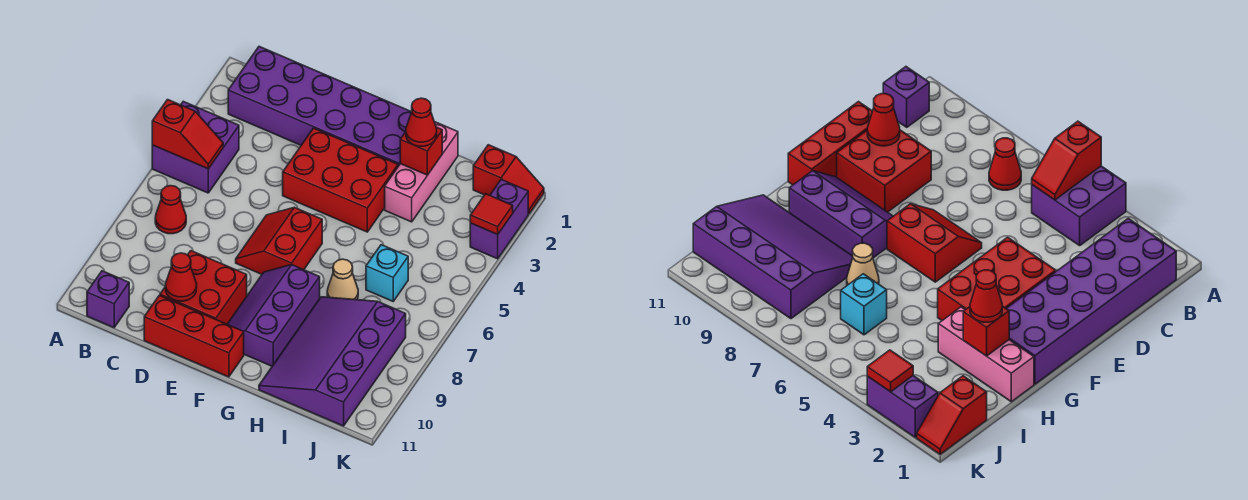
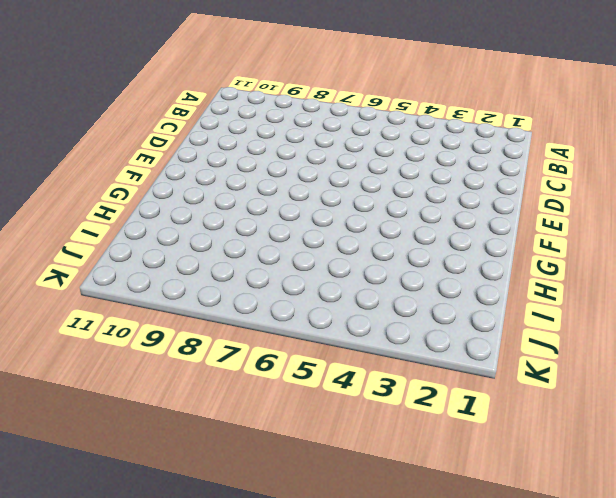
none -> purple brick A4:B5 level 1
none -> purple brick B1:G2 level 1
none -> red cone B7 level 1

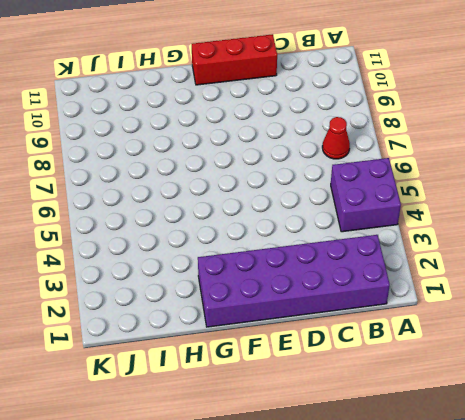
none -> purple brick B11 level 1
none -> red brick D9:E10 level 1
none -> red brick E3:G4 level 1

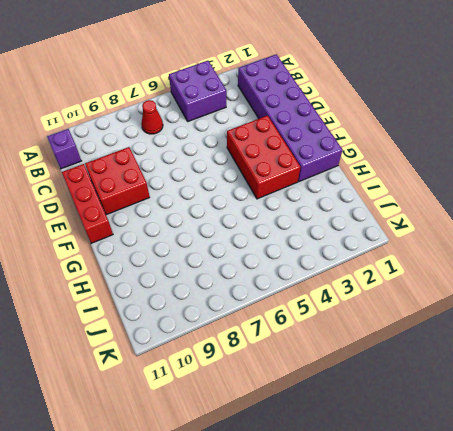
none -> red slope E6:F7 level 1 top F
none -> purple slope F8:G10 level 1 top G
none -> pink brick H1:H3 level 1

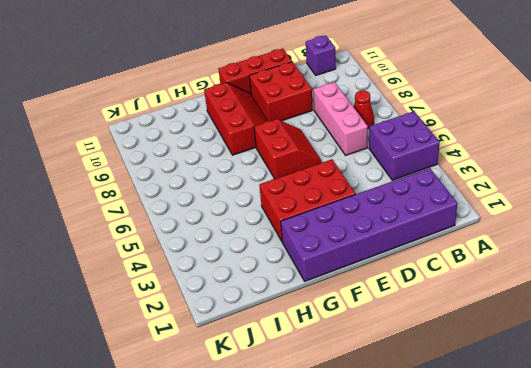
pink brick C6:C8 level 1 -> pink brick H1:H3 level 1
red slope F8:G10 level 1 top G -> purple slope F8:G10 level 1 top G
none -> tan cone H7 level 1
none -> purple slope H8:J11 level 1 top J
none -> cyan brick I6 level 1

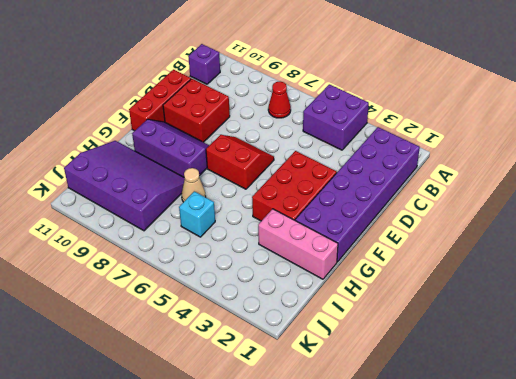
none -> red slope J1:K1 level 1 top J
none -> purple brick K2:K3 level 1
none -> red slope A5:B5 level 2 top A

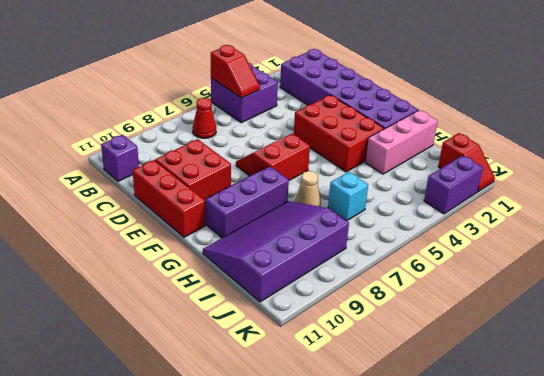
none -> red cone D10 level 2
none -> red brick H2 level 2
none -> red tile K3 level 2

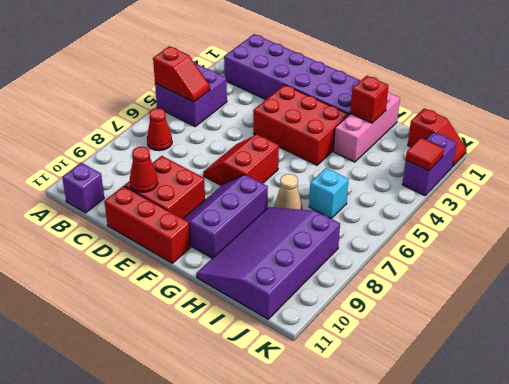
none -> red cone H2 level 3

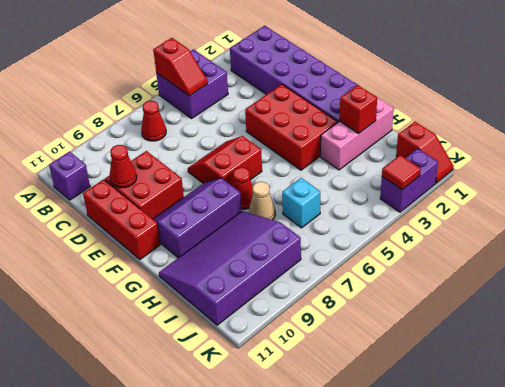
red cone G7 level 1 -> red cone H2 level 3

